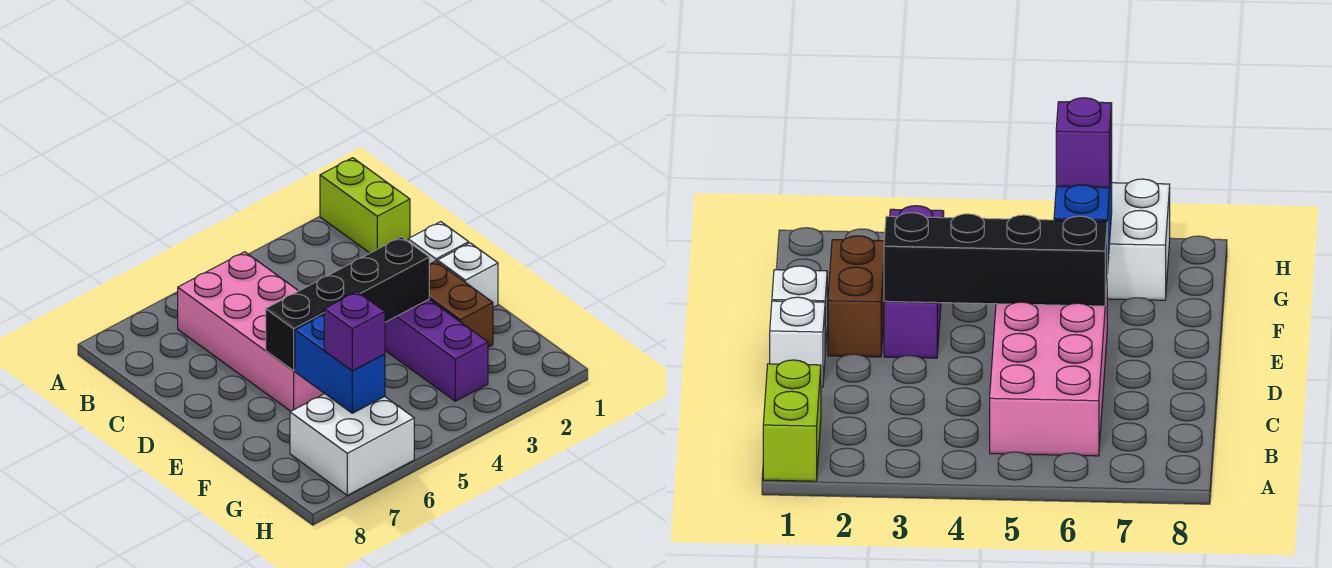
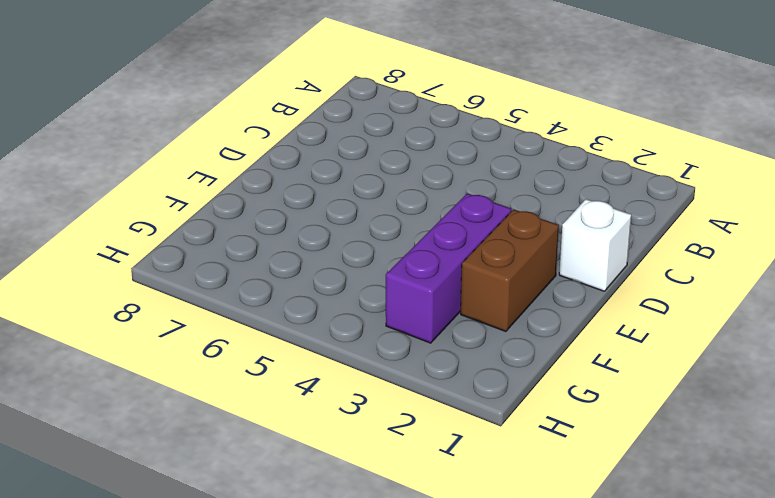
none -> lime brick A1:B1 level 1
none -> pink brick B5:E6 level 1

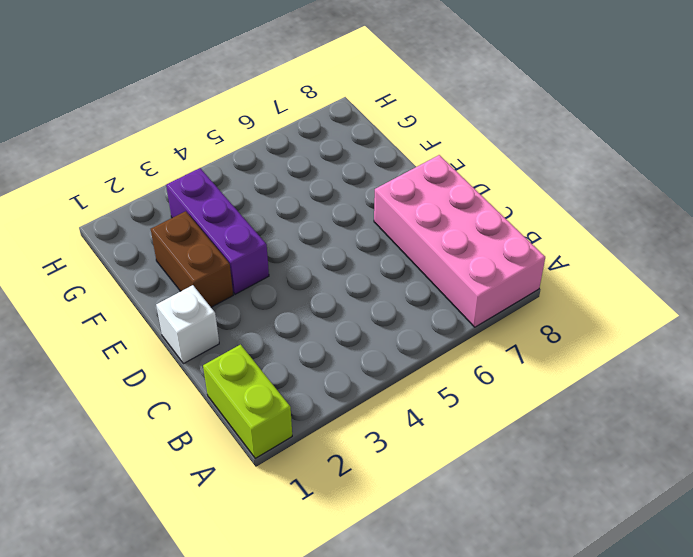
pink brick A7:D8 level 1 -> pink brick B5:E6 level 1
none -> white brick E1 level 1
none -> white brick G6:H7 level 1

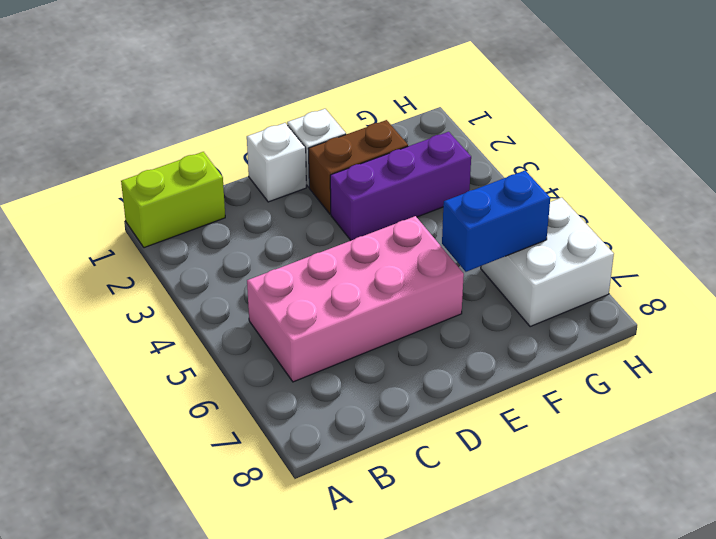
none -> black brick E3:E6 level 2
none -> purple brick G6 level 3

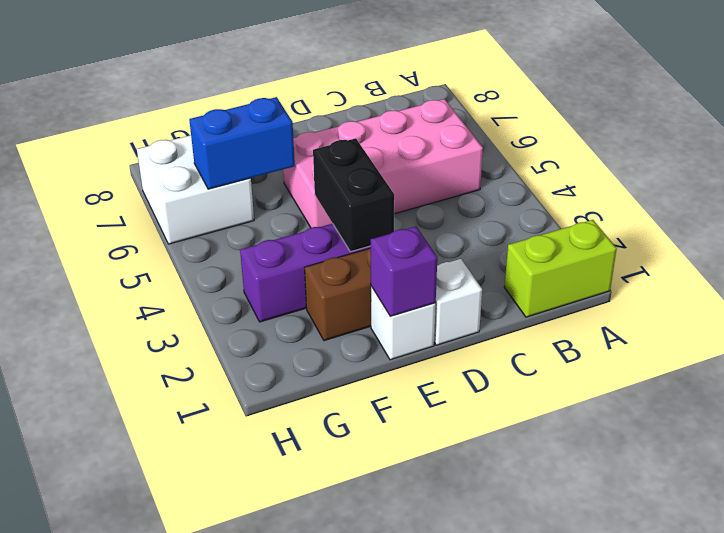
purple brick E1 level 2 -> purple brick G6 level 3
black brick E3:E4 level 2 -> black brick E3:E6 level 2

